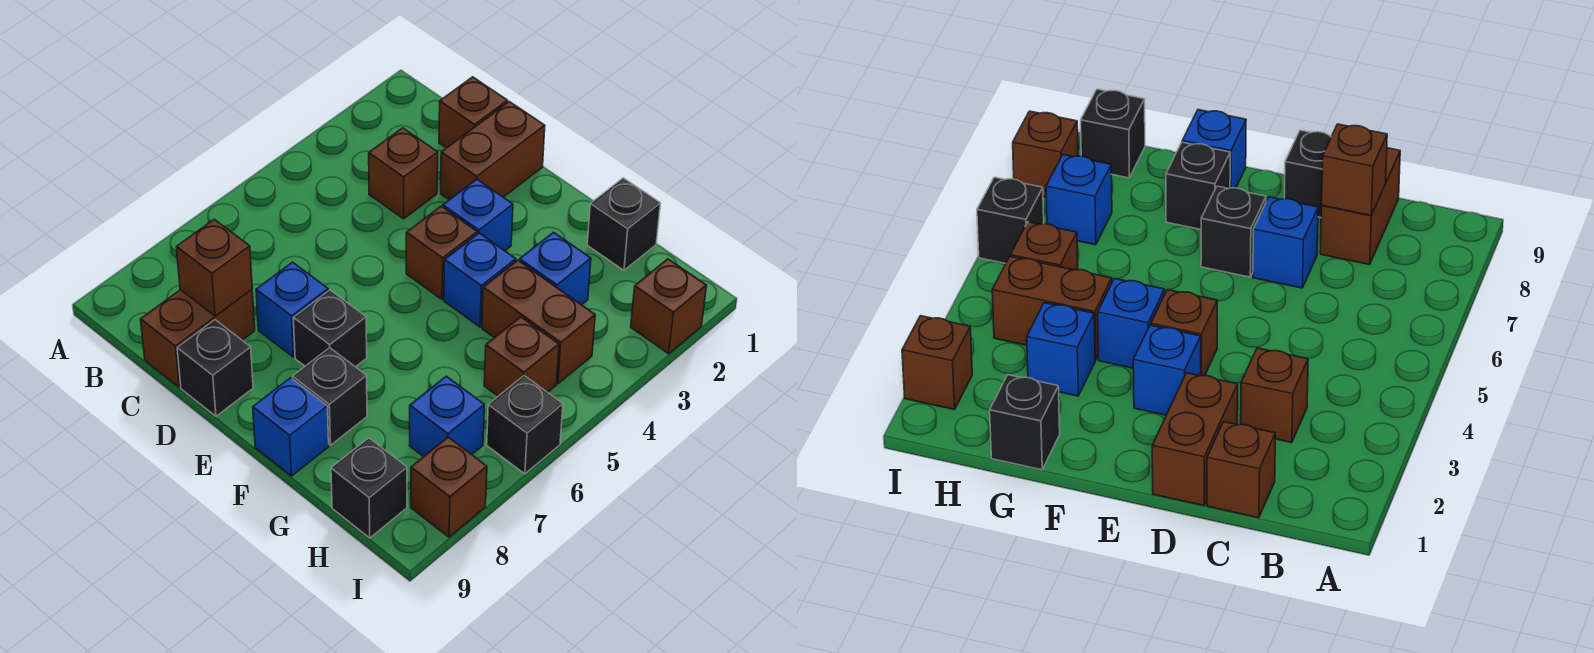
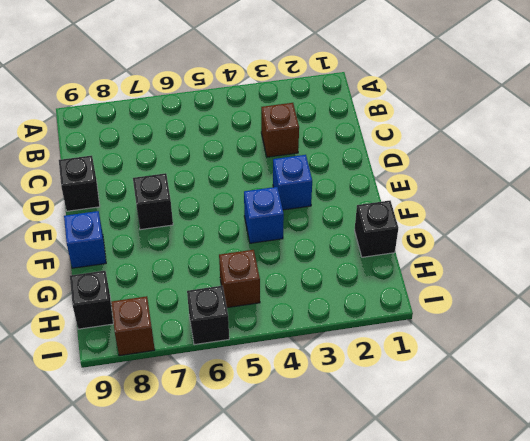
none -> brown brick C1 level 1
none -> brown brick C8:C9 level 1
none -> brown brick D1:D2 level 1

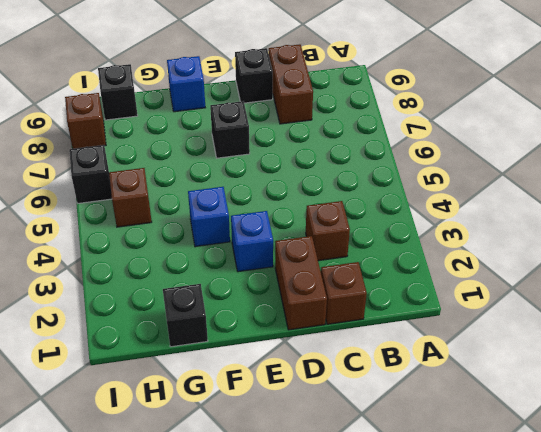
none -> blue brick D7 level 1
none -> brown brick E4 level 1
none -> black brick F8 level 1

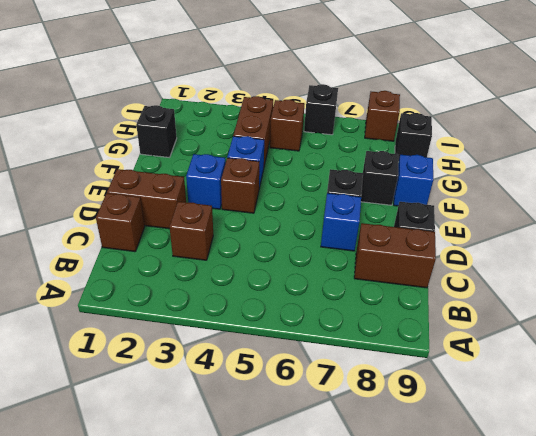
none -> blue brick G3 level 1
none -> blue brick H7 level 1
none -> brown brick I2 level 1

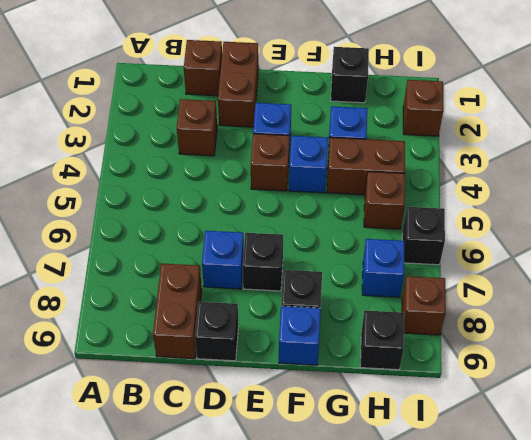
none -> brown brick C8 level 2

